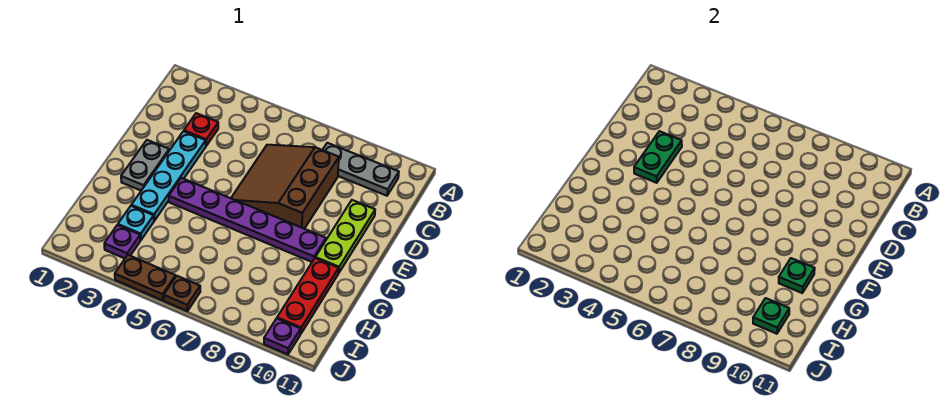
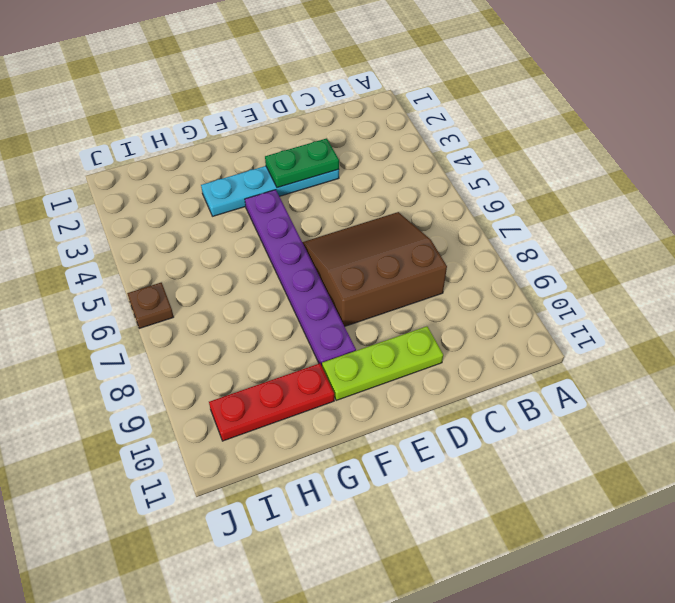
none -> grey plate B8:B10 level 1
none -> red plate C3 level 1
none -> grey plate E2:F2 level 1

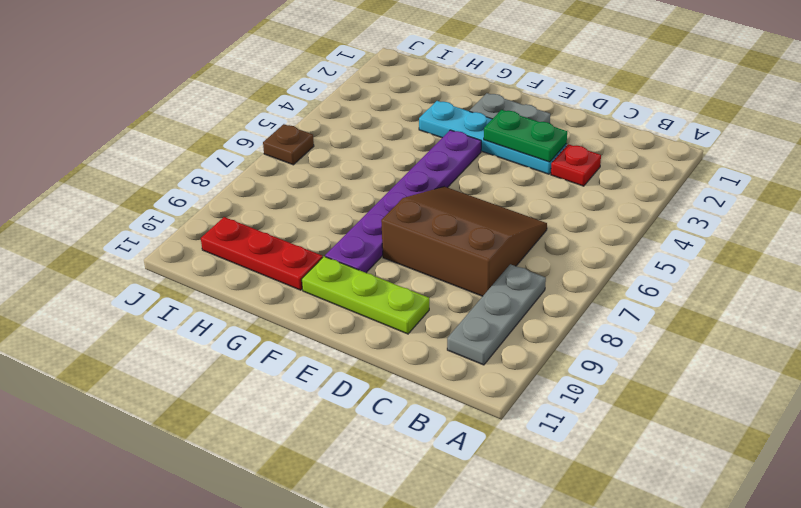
none -> cyan plate H3 level 1
none -> purple plate I3 level 1
none -> brown plate J4:J5 level 1

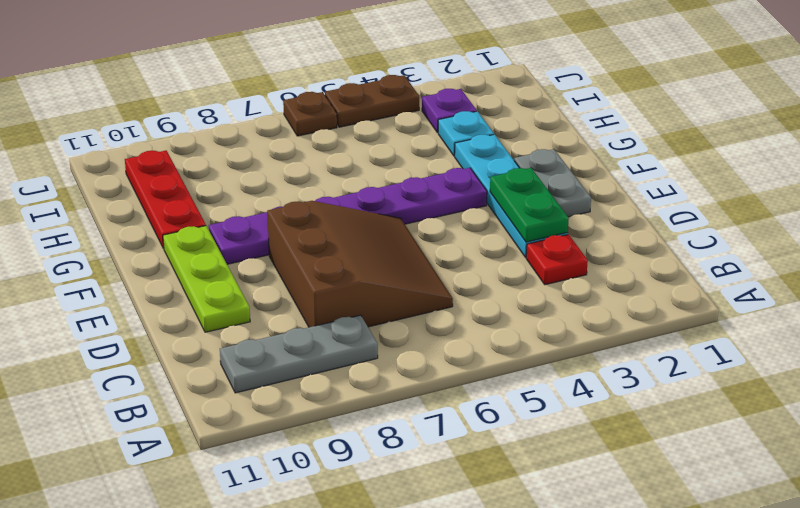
none -> purple plate J10 level 1
none -> green plate G10 level 2
none -> green plate I10 level 2

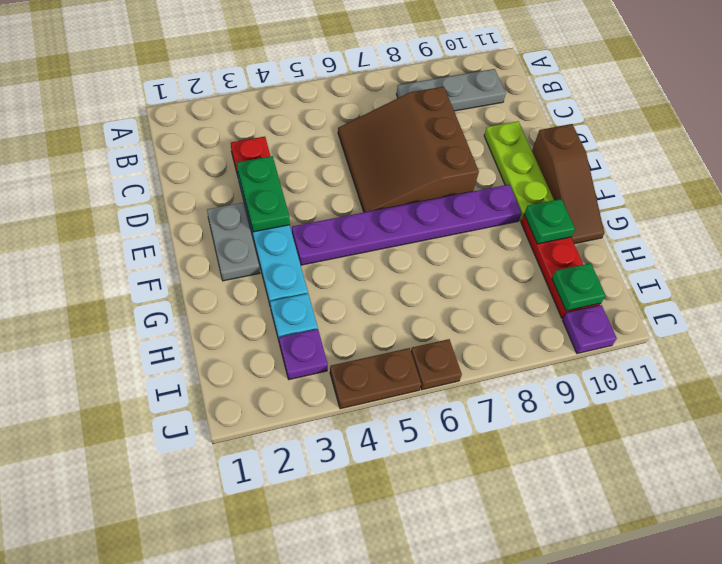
brown slope E11:G11 level 1 top E -> none

